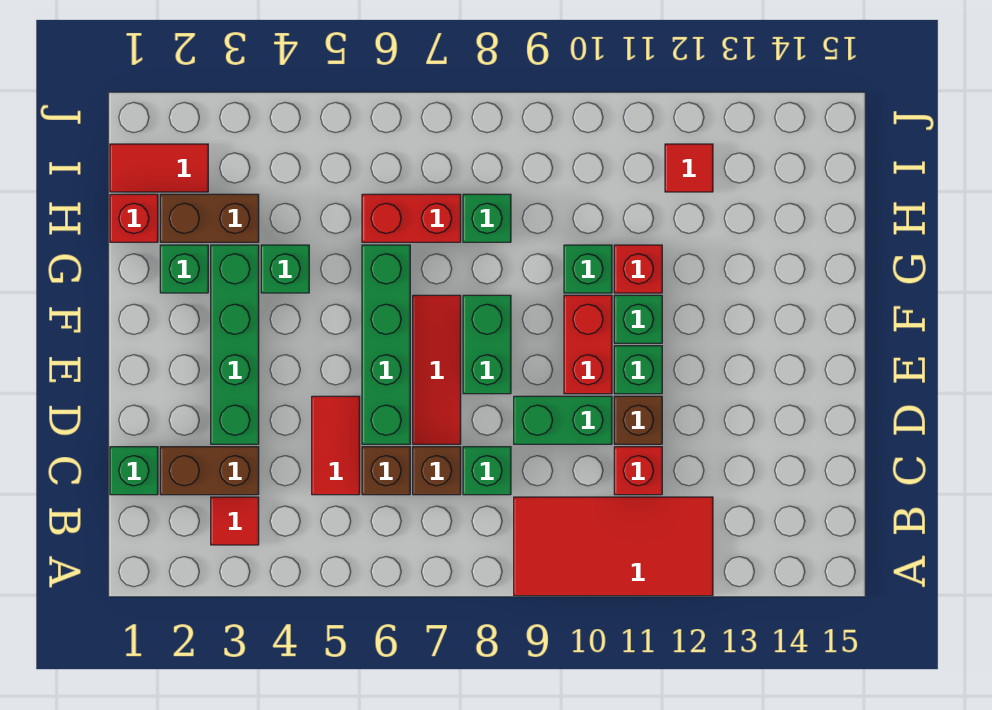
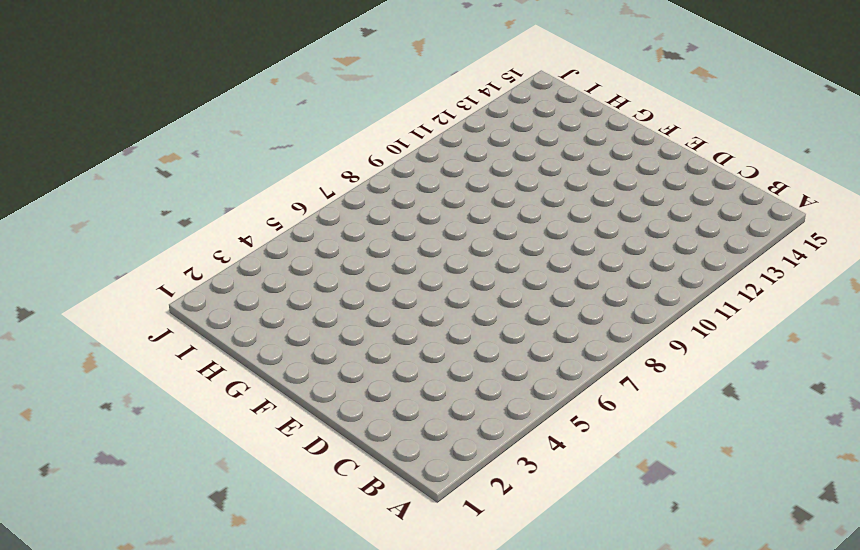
none -> red tile A9:B12 level 1
none -> red tile B3 level 1
none -> green brick C1 level 1

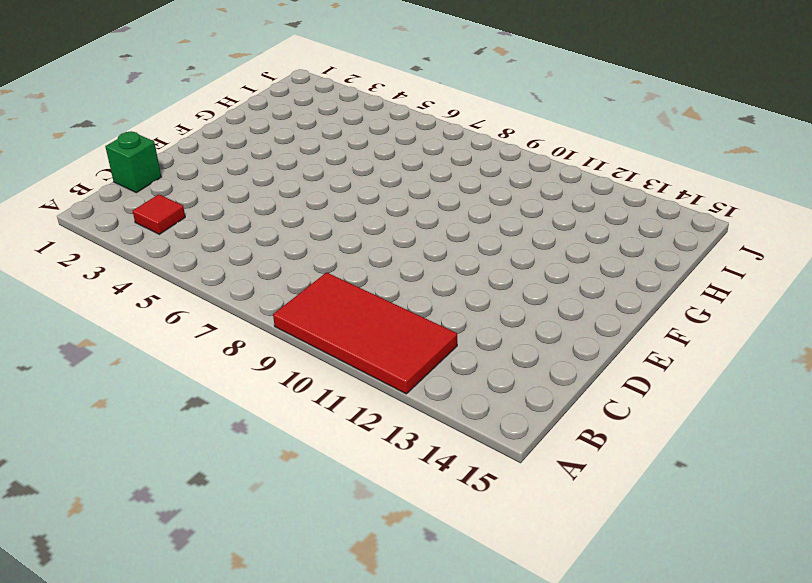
none -> brown brick C2:C3 level 1
none -> red tile C5:D5 level 1
none -> brown brick C6 level 1

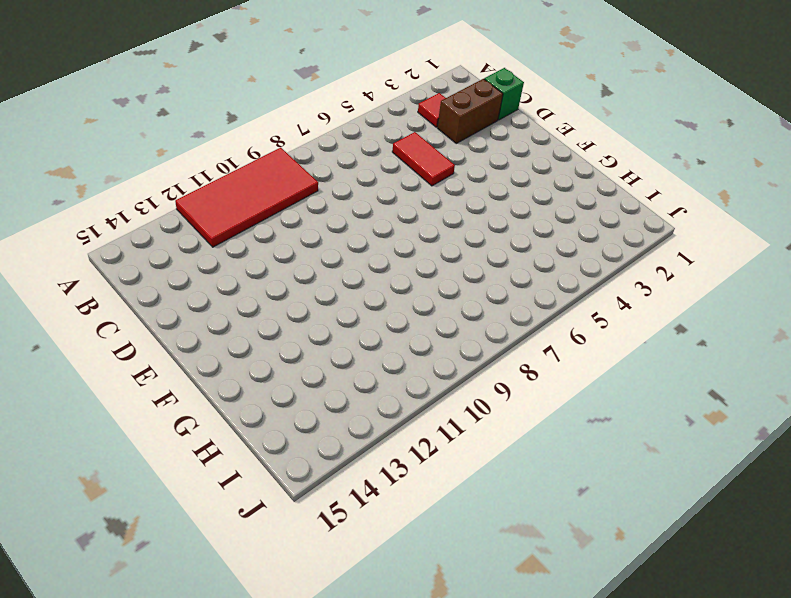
none -> brown brick C6 level 1
none -> brown brick C7 level 1
none -> green brick C8 level 1

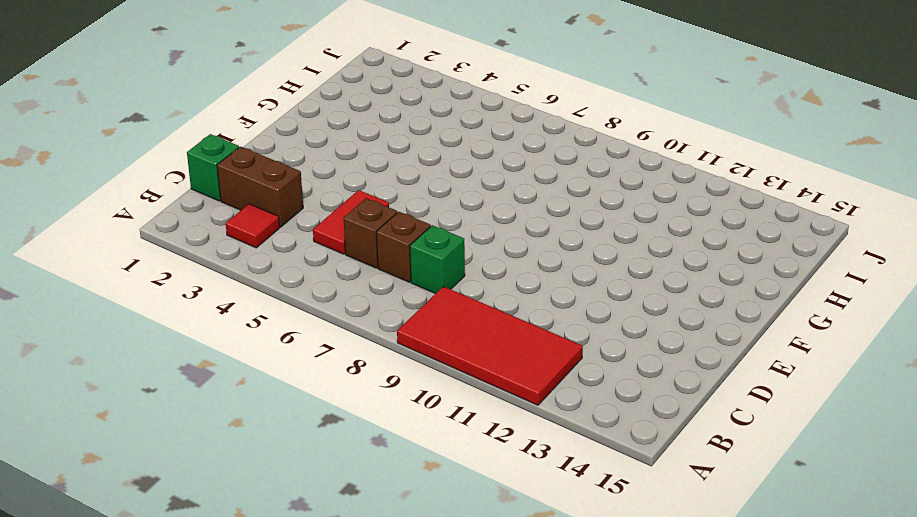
none -> red brick C11 level 1
none -> green brick D3:G3 level 1
none -> green brick D6:G6 level 1

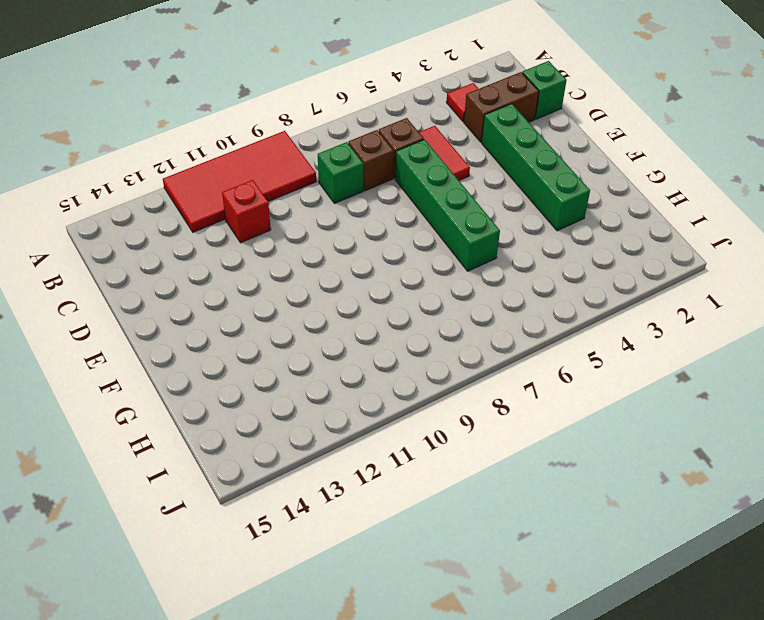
none -> red tile D7:F7 level 1
none -> green brick D9:D10 level 1
none -> brown brick D11 level 1

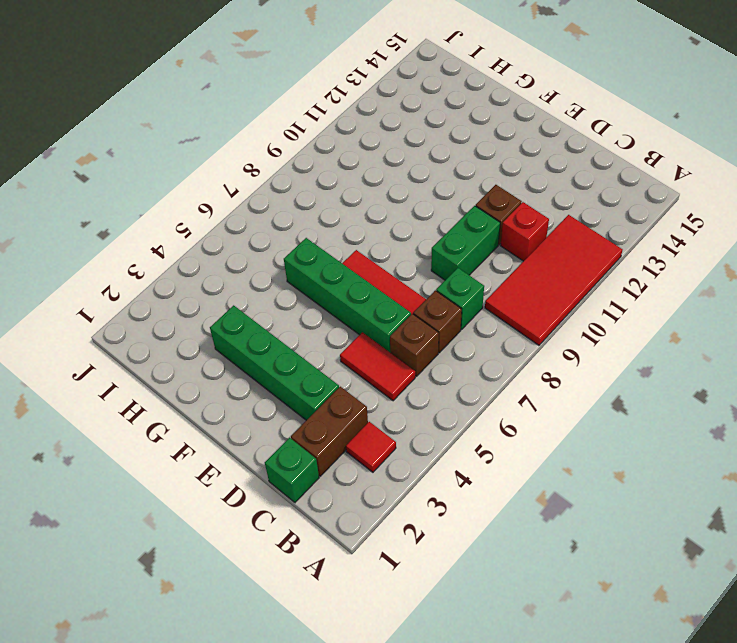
none -> green brick E8:F8 level 1
none -> red brick E10:F10 level 1
none -> green brick E11 level 1

